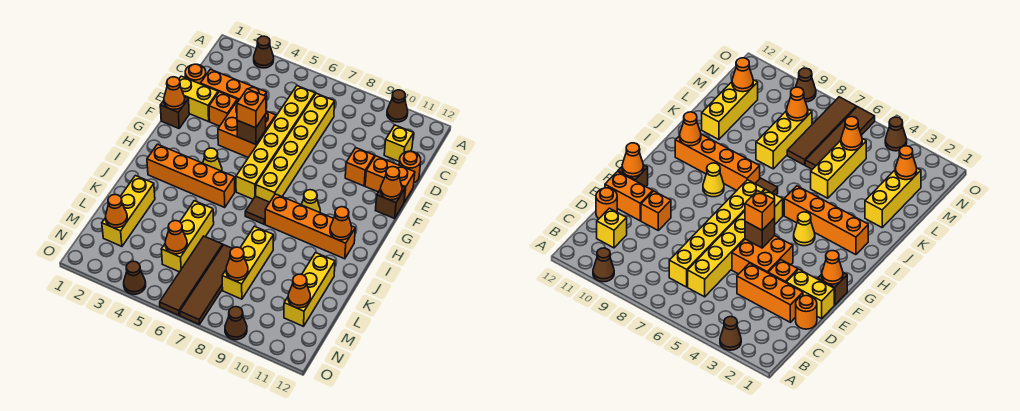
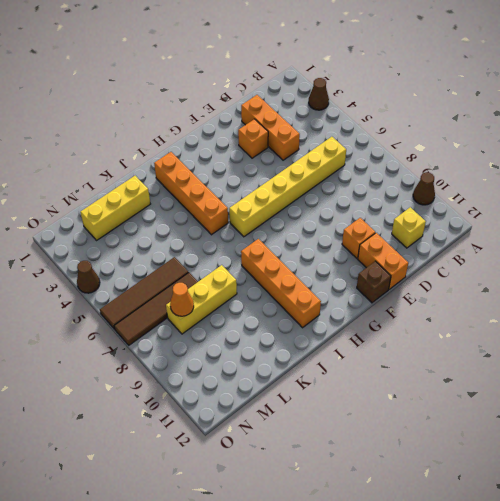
none -> yellow brick C7:H7 level 1
none -> orange round brick D1 level 1
none -> orange round brick D12 level 1
none -> yellow brick E1:E2 level 1

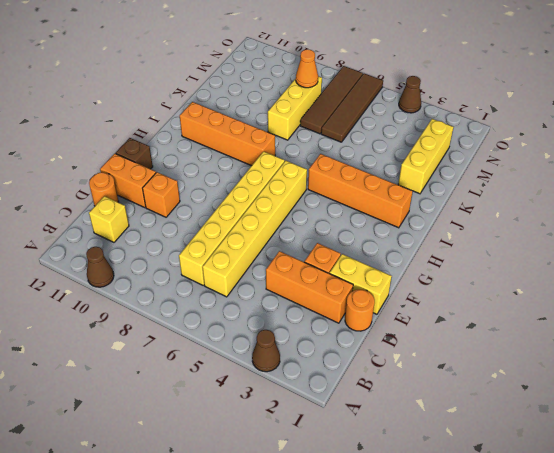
none -> orange brick E4:F5 level 1
none -> brown brick F1 level 1
none -> yellow cone H4 level 1
none -> yellow cone H9 level 1

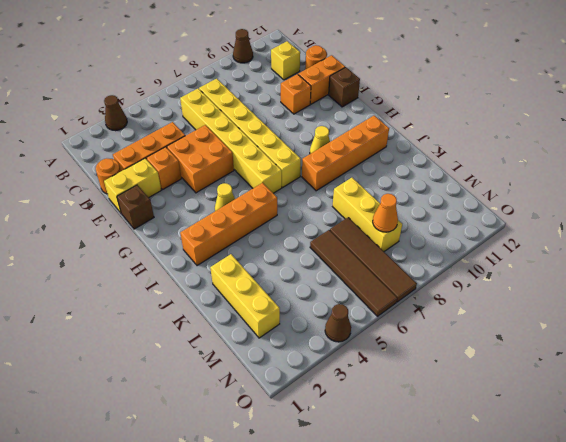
none -> brown tile I7 level 1
none -> yellow brick K5:M5 level 1
none -> yellow brick K11:M11 level 1
none -> brown cone O9 level 1

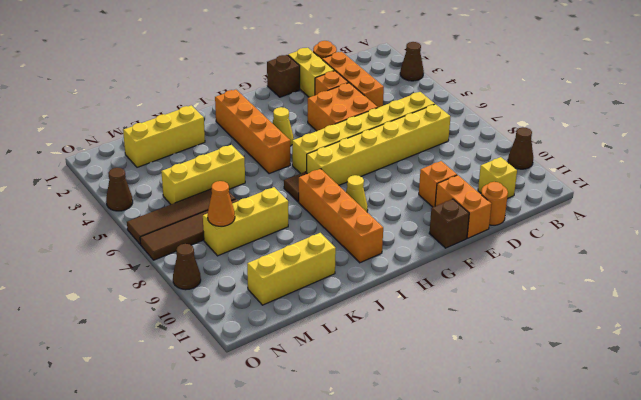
none -> orange cone F1 level 2
none -> brown brick F5 level 2
none -> orange cone F12 level 2
none -> orange cone I11 level 2

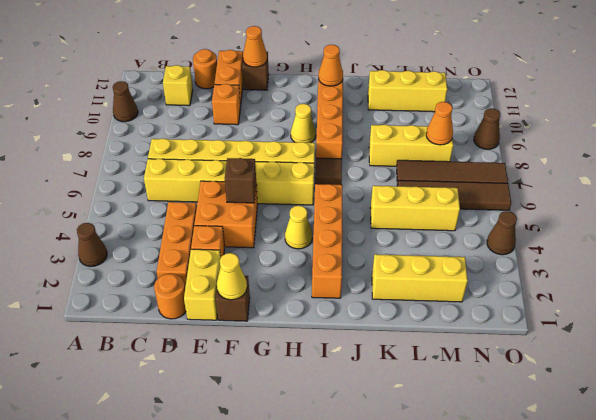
yellow cone F1 level 2 -> orange cone F1 level 2
none -> orange cone M2 level 2
none -> orange cone M5 level 2
none -> orange cone M11 level 2
none -> orange brick F5 level 3

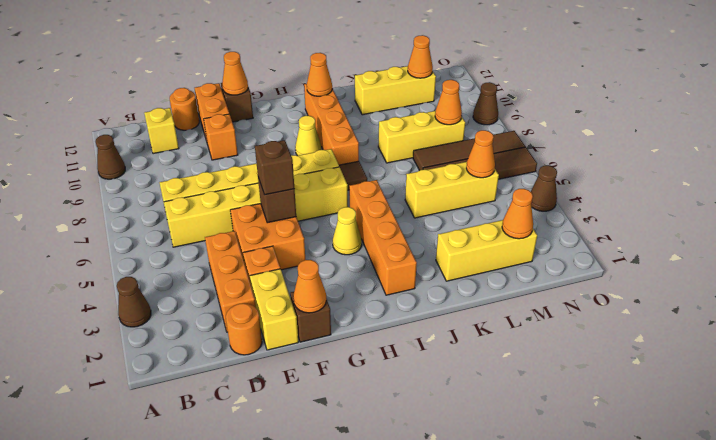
brown brick F5 level 3 -> orange brick F5 level 3

